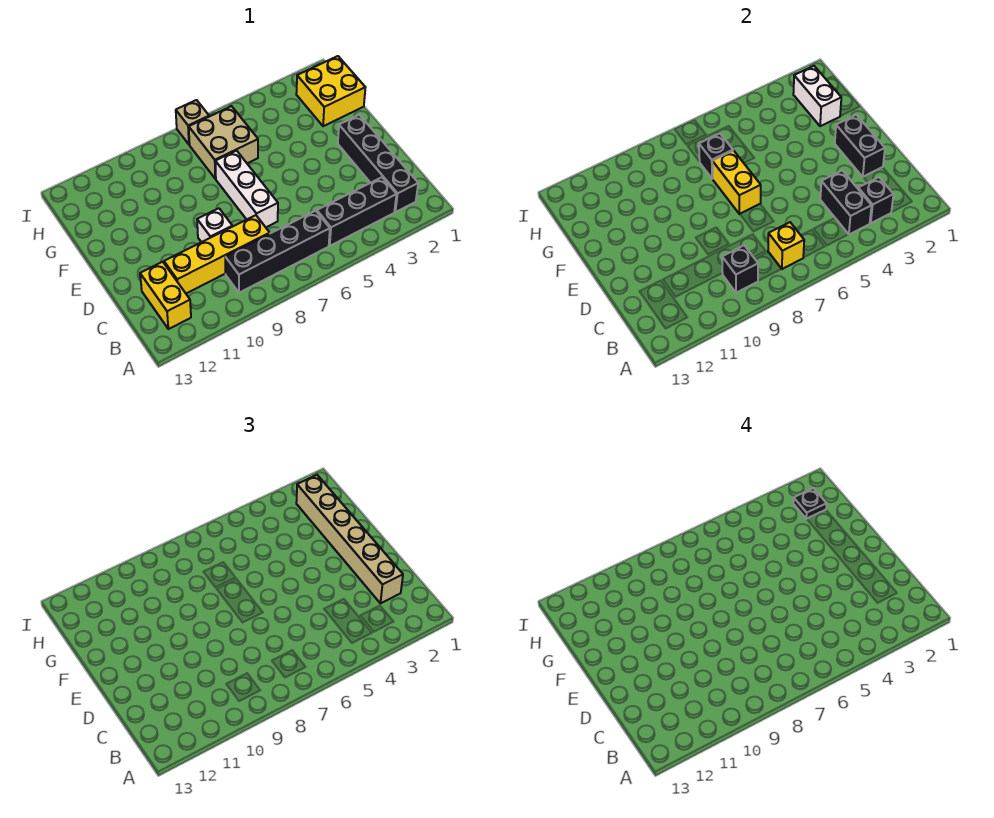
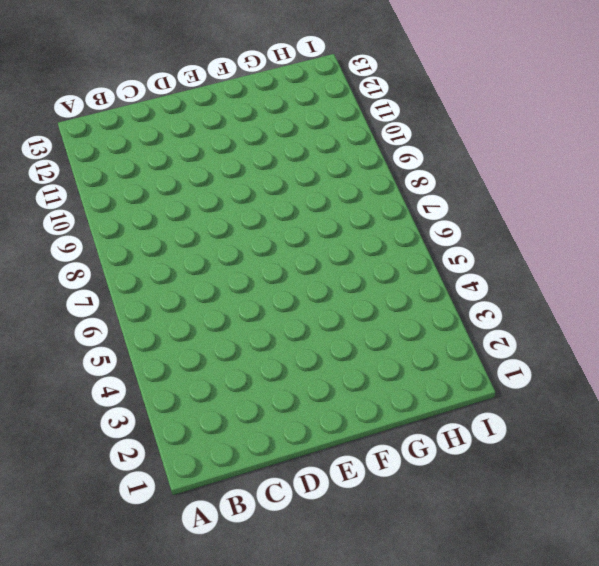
none -> black brick B2:E2 level 1
none -> black brick B3:B5 level 1
none -> black brick B6:B9 level 1

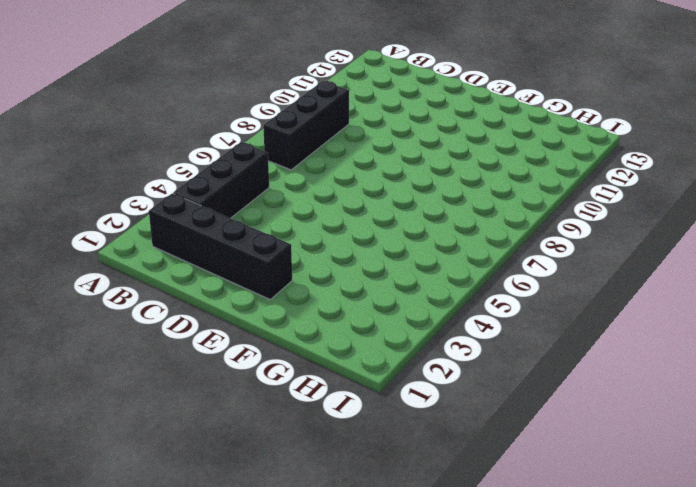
black brick B7:B9 level 1 -> black brick B6:B9 level 1
none -> yellow brick B12:C12 level 1
none -> yellow brick C8:C11 level 1
none -> white brick D7:F7 level 1

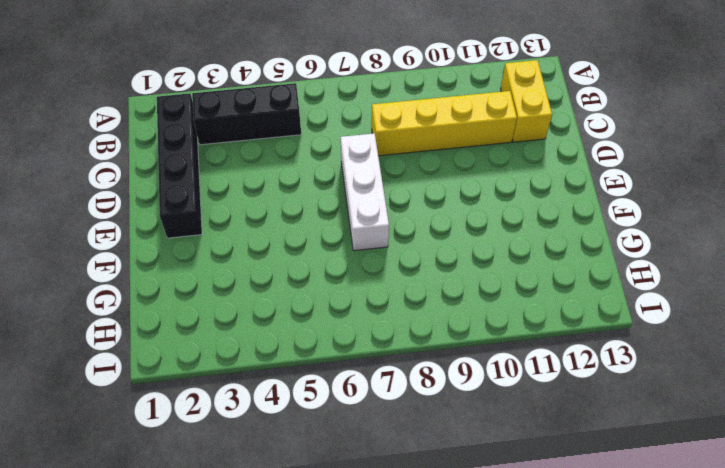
none -> black brick B6:B9 level 1
none -> white brick D9 level 1
none -> yellow brick G1:H2 level 1

